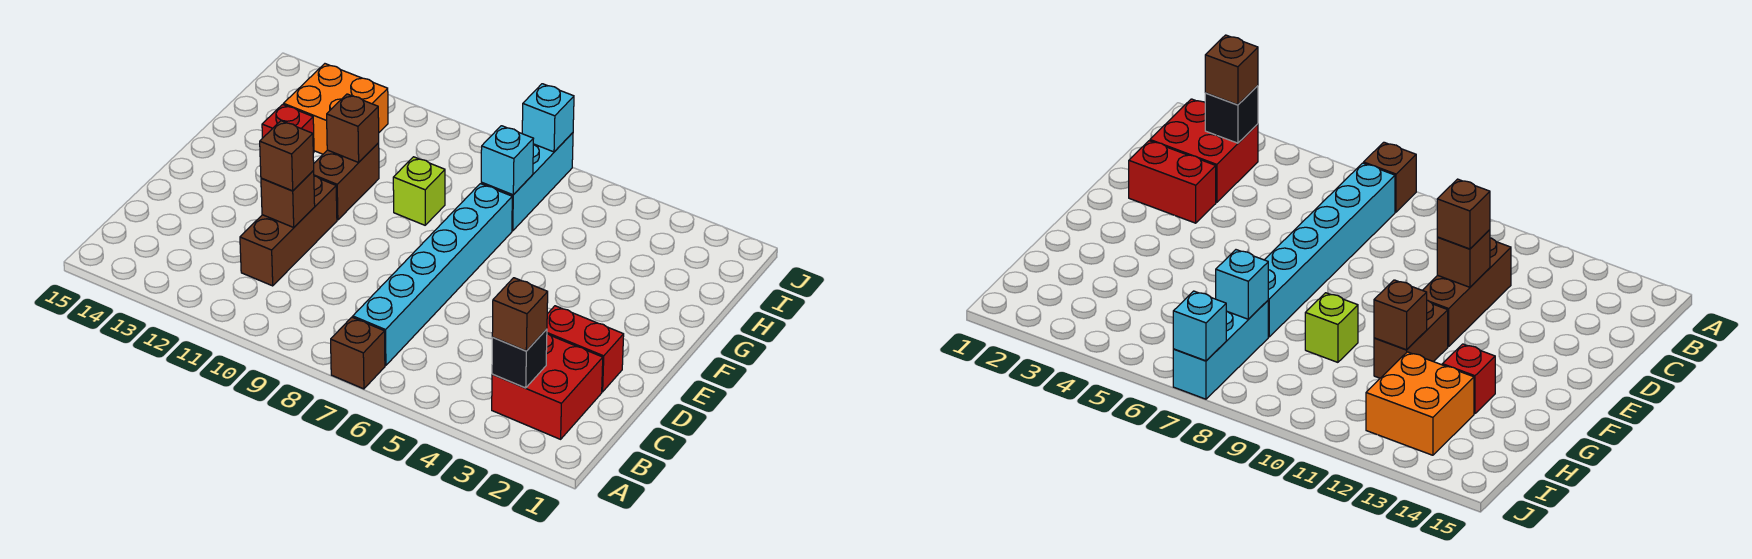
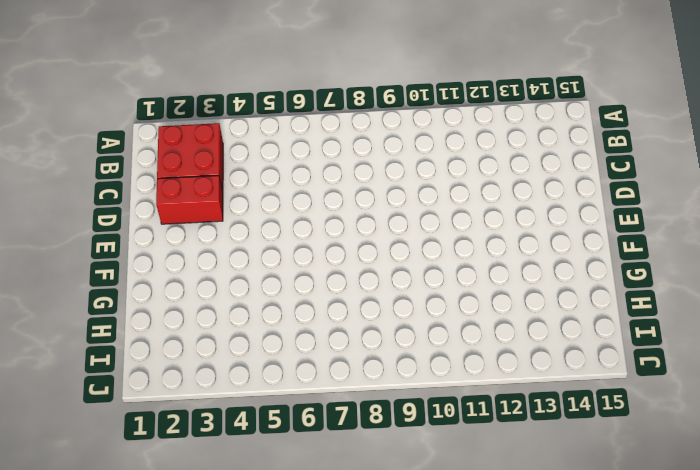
none -> brown brick A7 level 1
none -> cyan brick B7:G7 level 1
none -> brown brick C11:E11 level 1

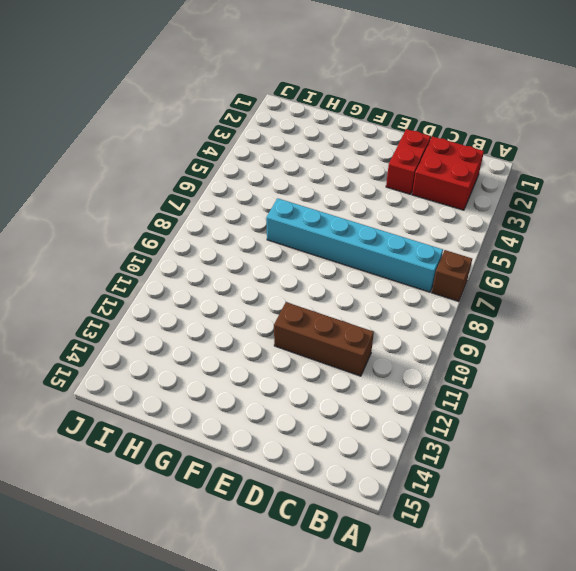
none -> brown brick F11:G11 level 1
none -> lime brick G9 level 1
none -> red brick G13 level 1

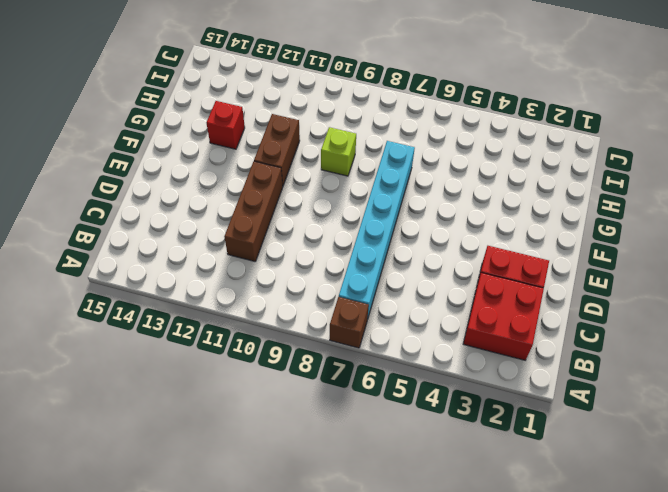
none -> cyan brick H7:J7 level 1
none -> orange brick H12:I13 level 1
none -> black brick B3 level 2

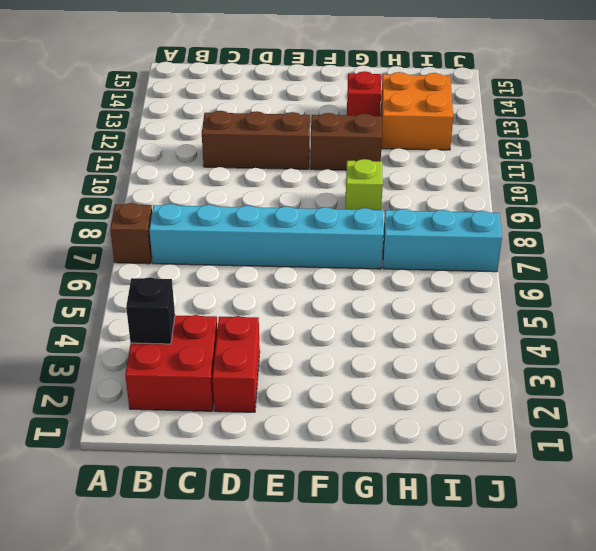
none -> brown brick D11 level 2
none -> brown brick G11 level 2
none -> cyan brick H7 level 2

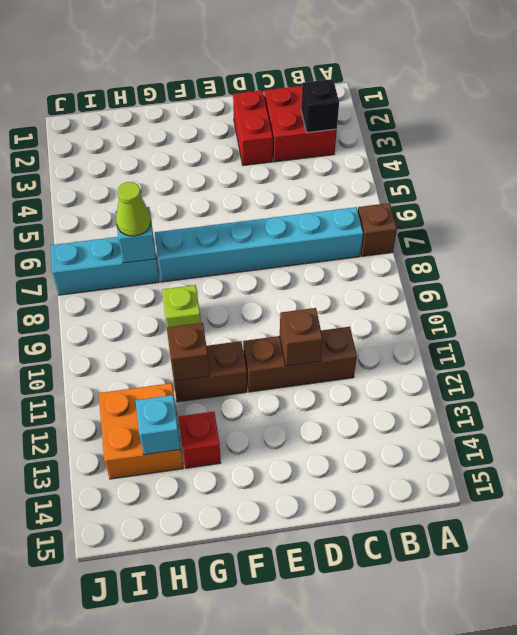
lime cone H7 level 3 -> none
cyan brick H13 level 2 -> cyan brick J7 level 2
none -> brown brick B3 level 3
none -> brown brick D11 level 3

